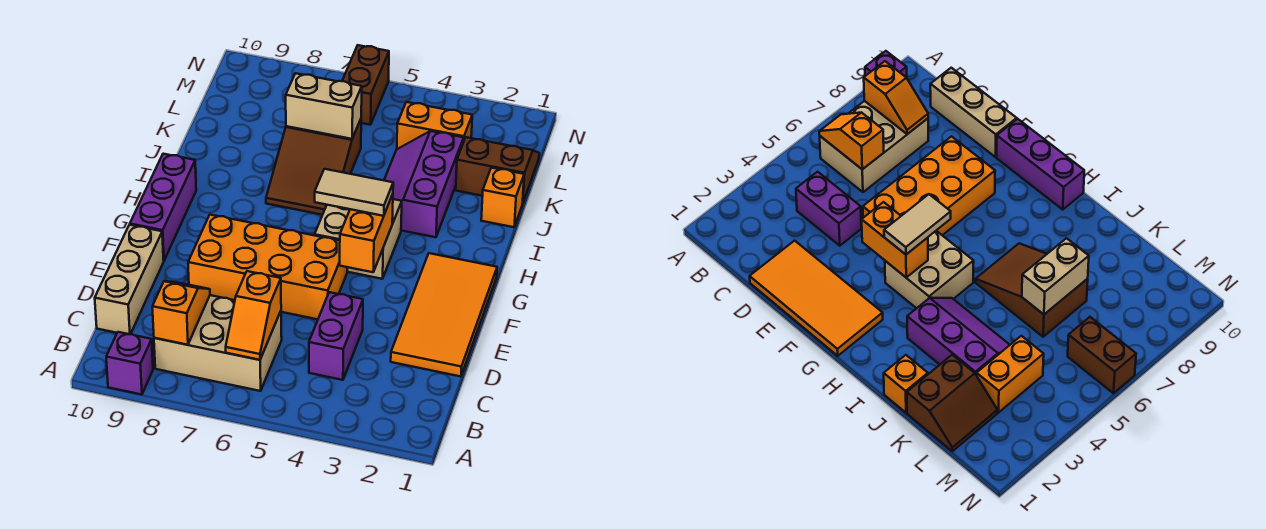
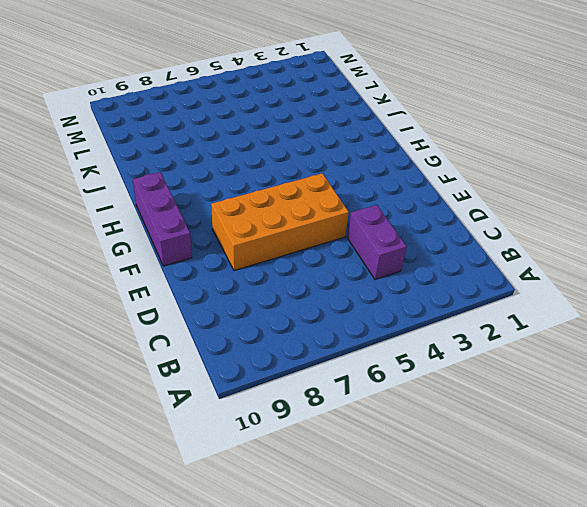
none -> purple brick A9 level 1
none -> tan brick B6:C8 level 1
none -> tan brick C10:E10 level 1

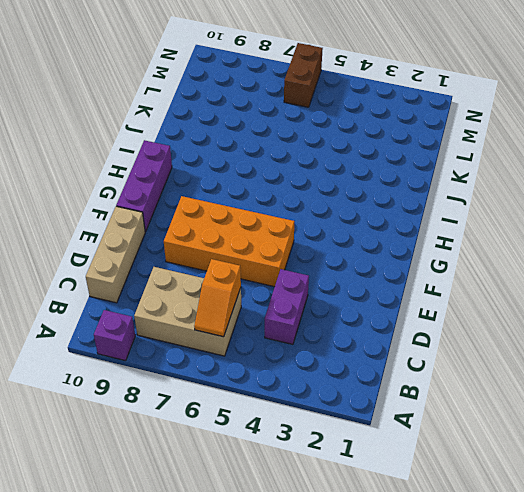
none -> orange tile D1:G2 level 1
none -> tan brick G4:H5 level 1
none -> purple slope I3:K4 level 1 top 3

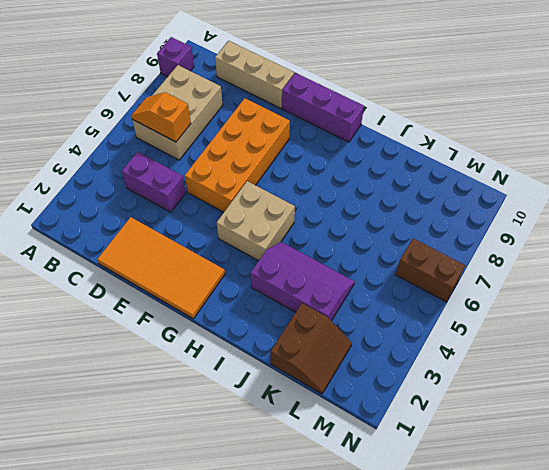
none -> brown slope I6:K7 level 1 top K
none -> orange brick J1 level 1
none -> orange brick L3:L4 level 1

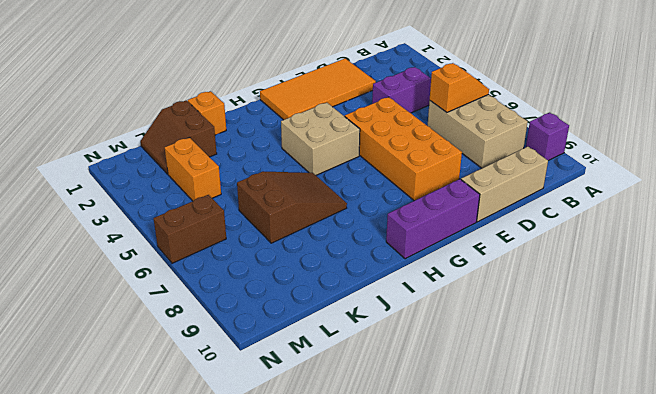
none -> purple slope I3:K4 level 1 top 3
none -> orange slope B8:C8 level 2 top B
none -> orange brick F4:G4 level 2

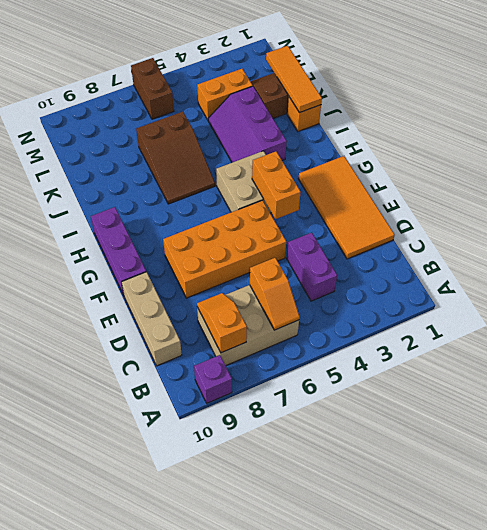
orange tile J1:L1 level 2 -> none
none -> tan brick K6:K7 level 2
none -> tan tile G4:G5 level 3

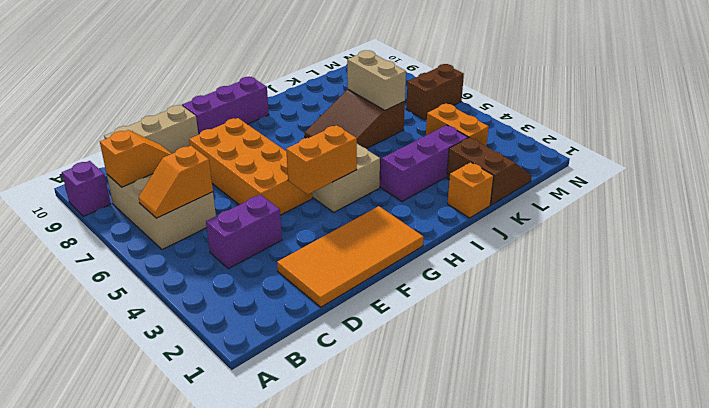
none -> tan tile G4:G5 level 3

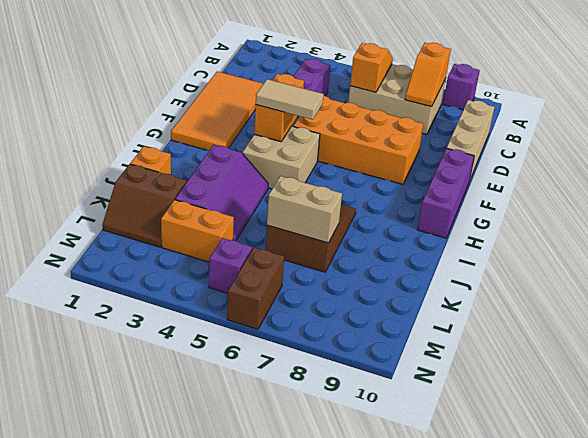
purple brick M5 level 1 -> none

